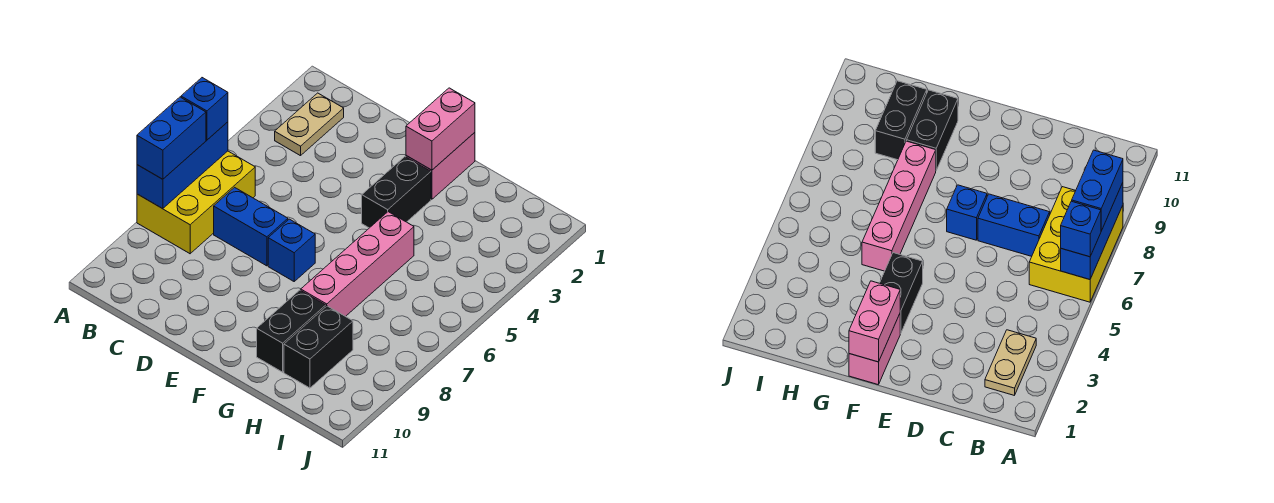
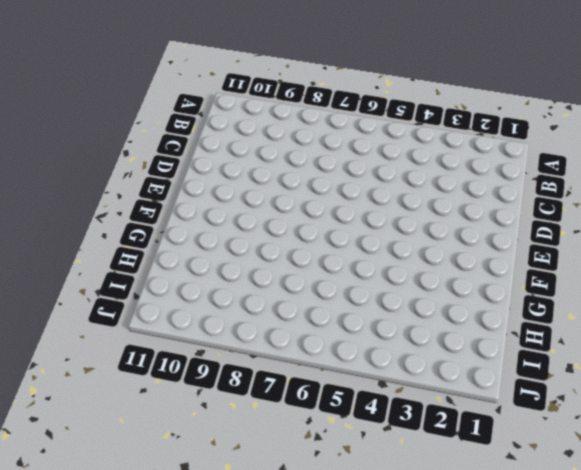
none -> yellow brick A6:B8 level 1
none -> tan plate B2:B3 level 1
none -> blue brick C7:D7 level 1

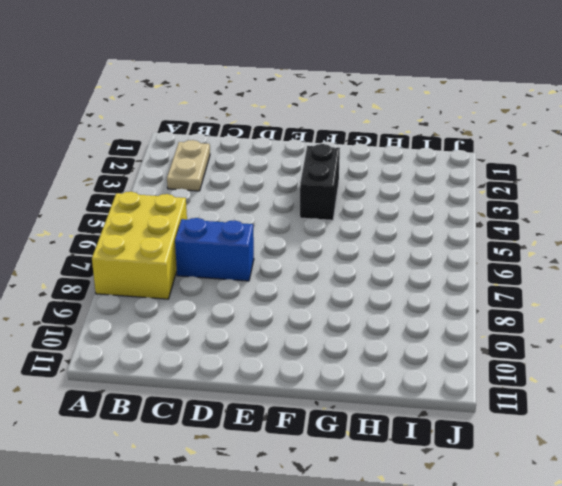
none -> blue brick E7 level 1
none -> pink brick F1:F2 level 1
none -> pink brick G5:G8 level 1

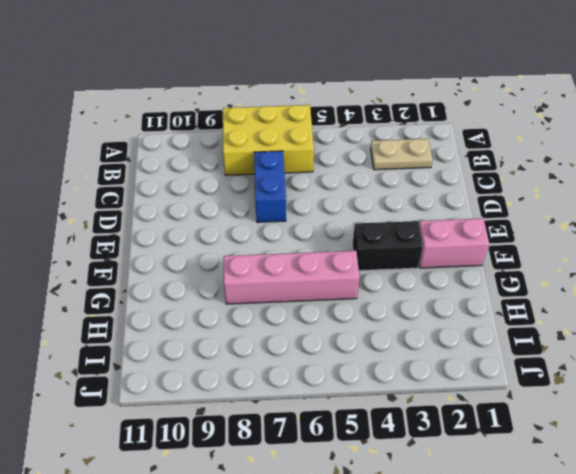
none -> blue brick E7 level 1
none -> black brick G9:G10 level 1
none -> black brick H9:H10 level 1

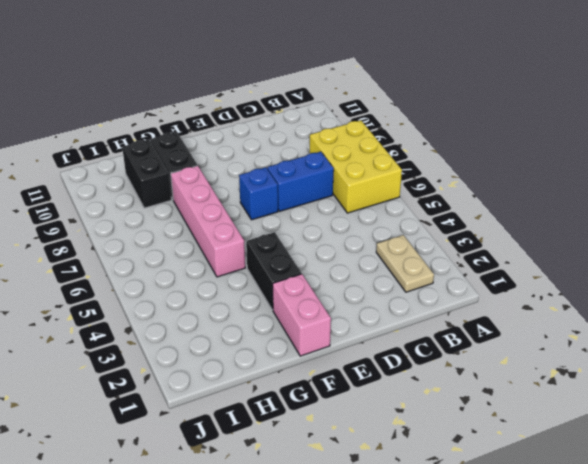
none -> blue brick A6:A8 level 2
none -> pink brick F1:F2 level 2
none -> blue brick A6 level 3

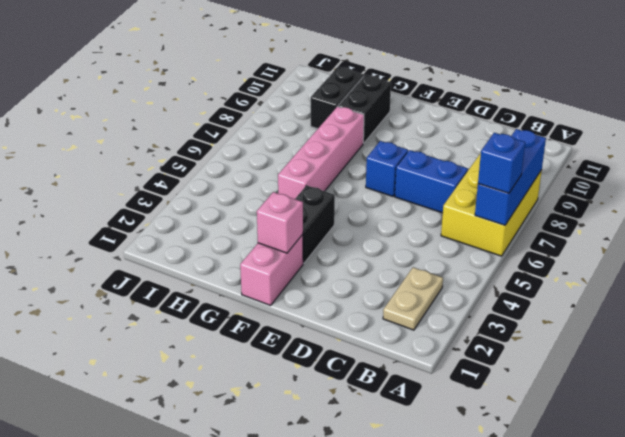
pink brick F2 level 2 -> pink brick F1:F2 level 2
none -> blue brick A7:A8 level 3

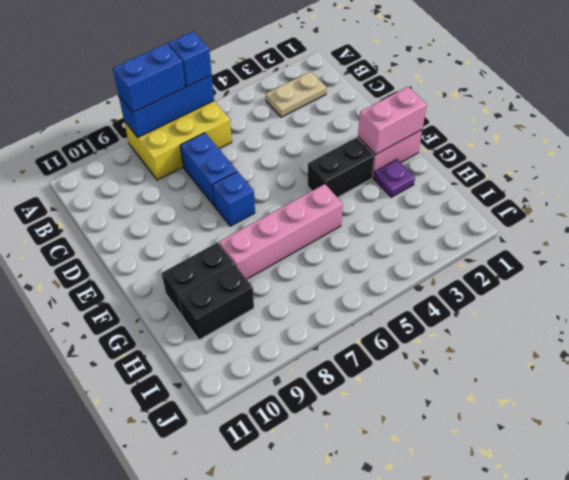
purple plate G2 level 1 -> none

